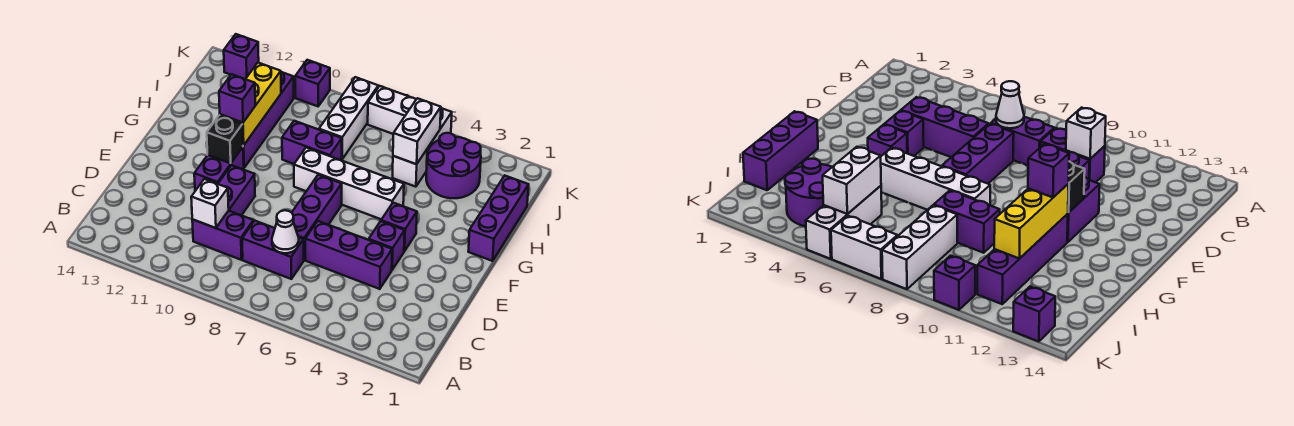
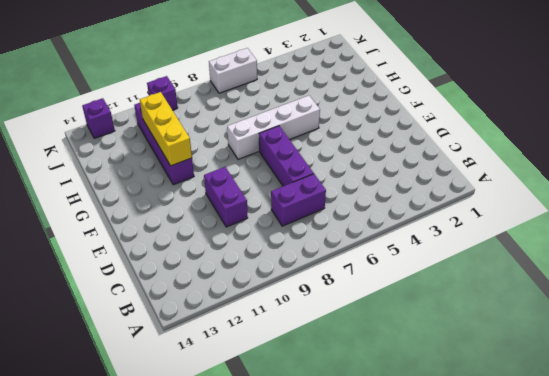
none -> purple brick C9:C10 level 1
none -> purple brick D4:D6 level 1
none -> purple brick E4 level 1

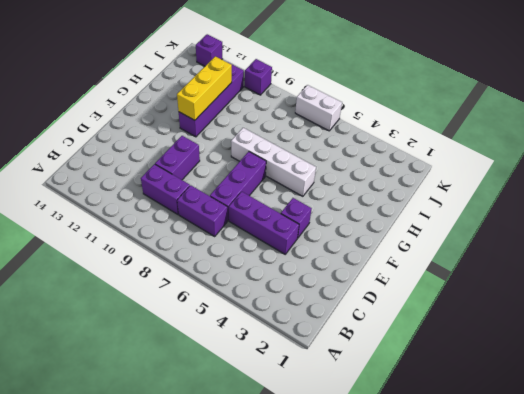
none -> purple brick E11:F11 level 1
none -> purple brick F4 level 1
none -> purple brick G1:I1 level 1

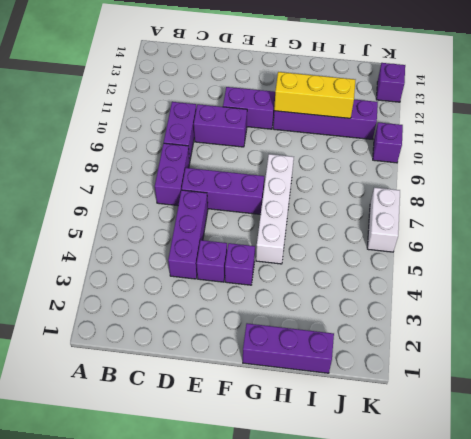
none -> purple brick H8:H9 level 1
none -> purple round brick I3:J4 level 1
none -> white brick I5:K5 level 1

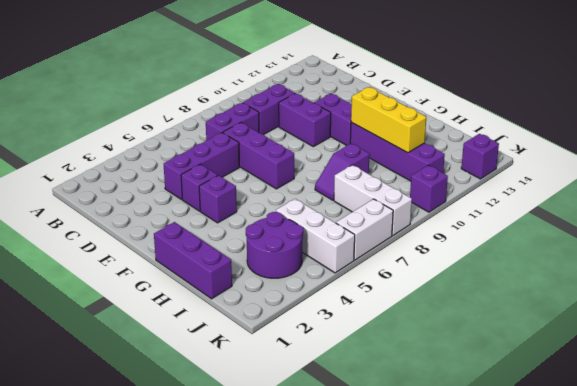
purple slope H8:H9 level 1 top 9 -> purple brick H8:H9 level 1
none -> white brick G5:G8 level 1
none -> white cone C7 level 2
none -> white brick C10 level 2

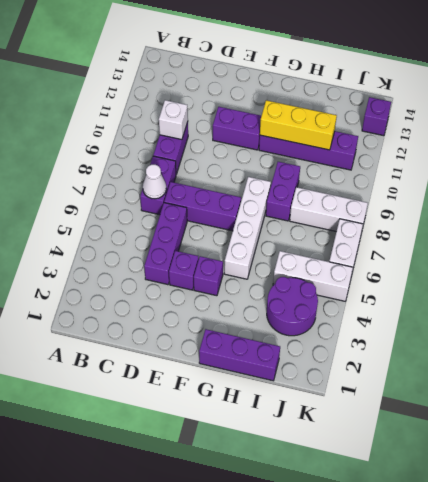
none -> purple brick D10:E10 level 1
none -> purple brick K10 level 1
none -> black brick F11 level 2

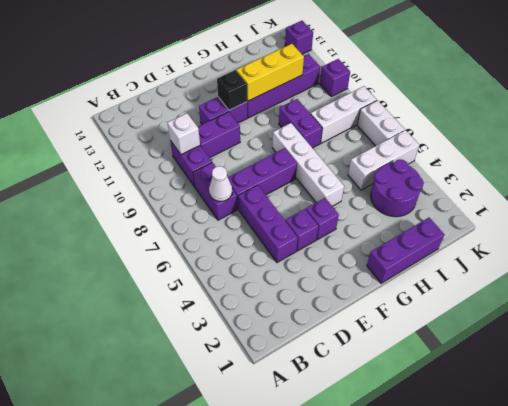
none -> white brick I5:J5 level 2
none -> purple brick G11 level 3

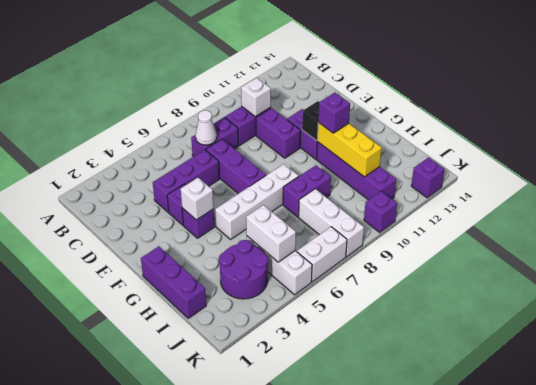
white brick F4 level 2 -> none

